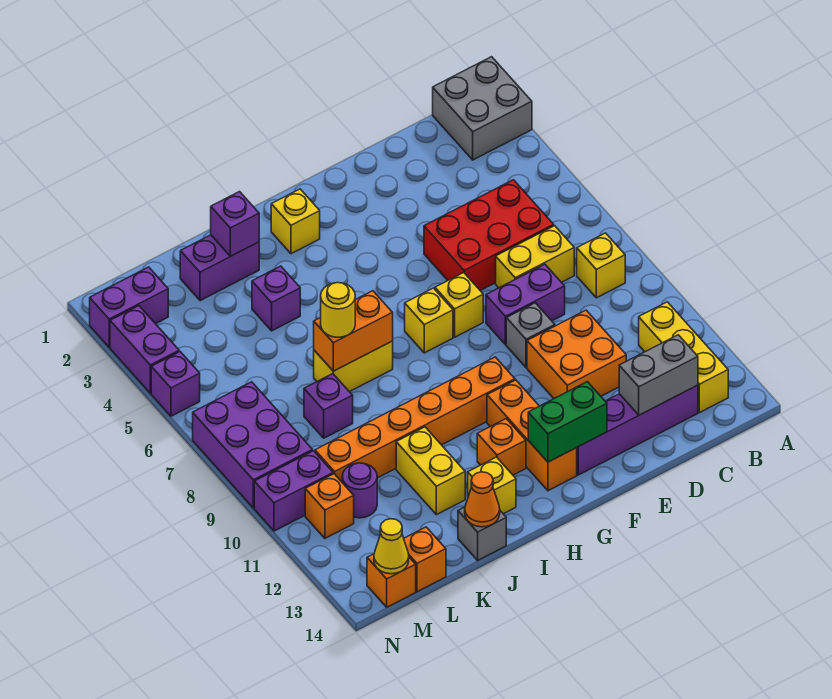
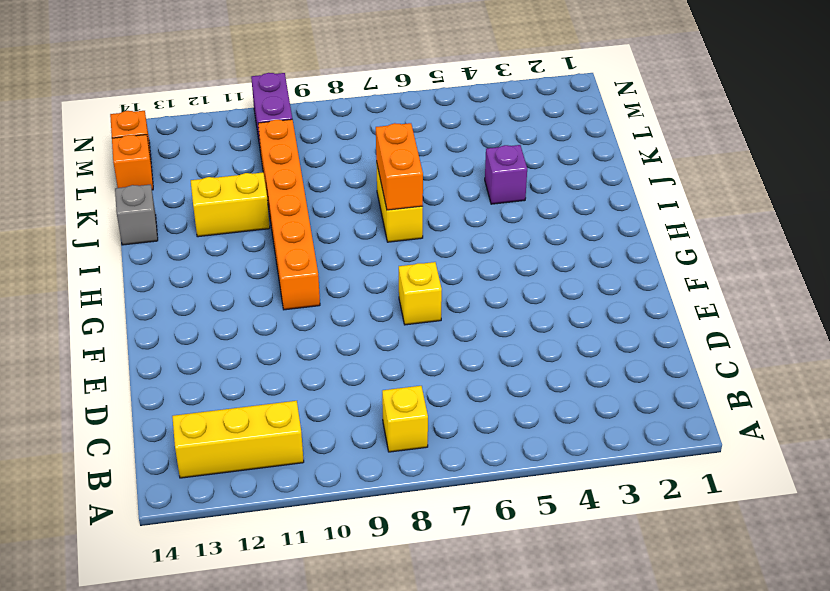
none -> grey brick A1:B2 level 1
none -> red brick C5:E6 level 1
none -> yellow brick C7:D7 level 1
none -> purple brick C13:F13 level 1

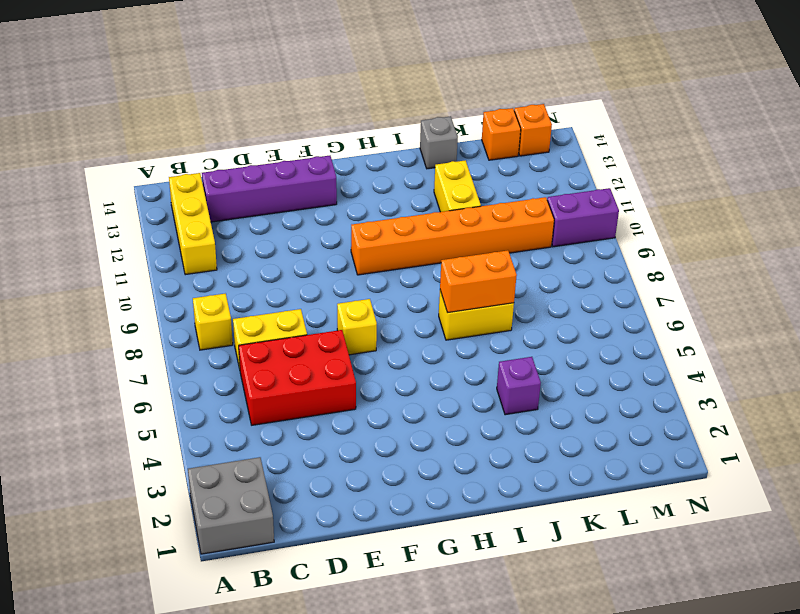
none -> purple brick D8:E8 level 1
none -> orange brick D10:E11 level 1
none -> grey brick E9 level 1
none -> yellow brick G7 level 1

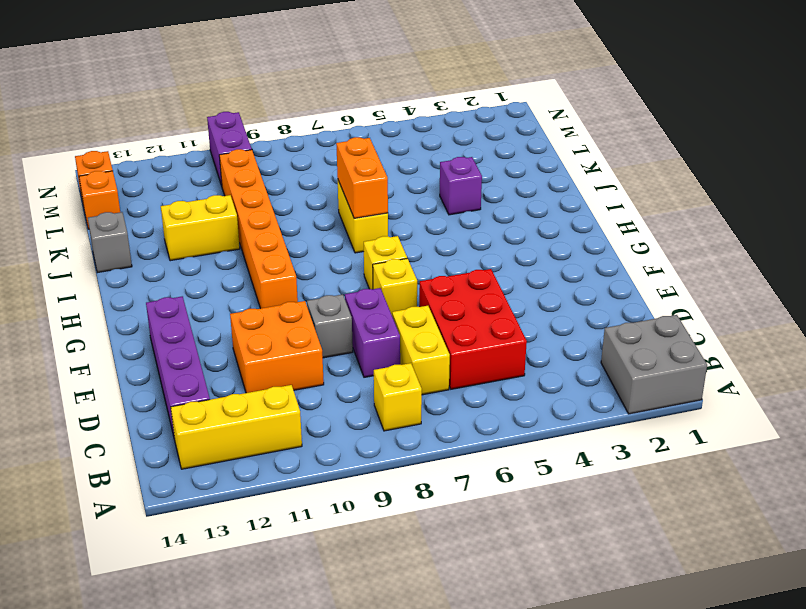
none -> orange brick G11:G13 level 1
none -> yellow brick H2 level 1
none -> orange brick H12 level 1
none -> yellow brick I13 level 1

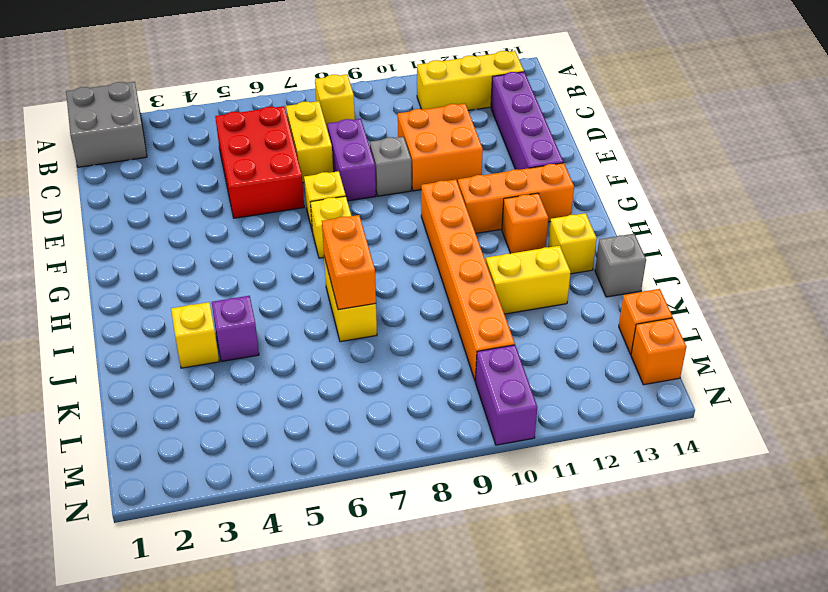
yellow brick J3 level 1 -> yellow brick H2 level 1
none -> purple brick J2:K2 level 1
none -> purple brick K8 level 1
none -> purple round brick L11 level 1
none -> purple brick M2:N2 level 1

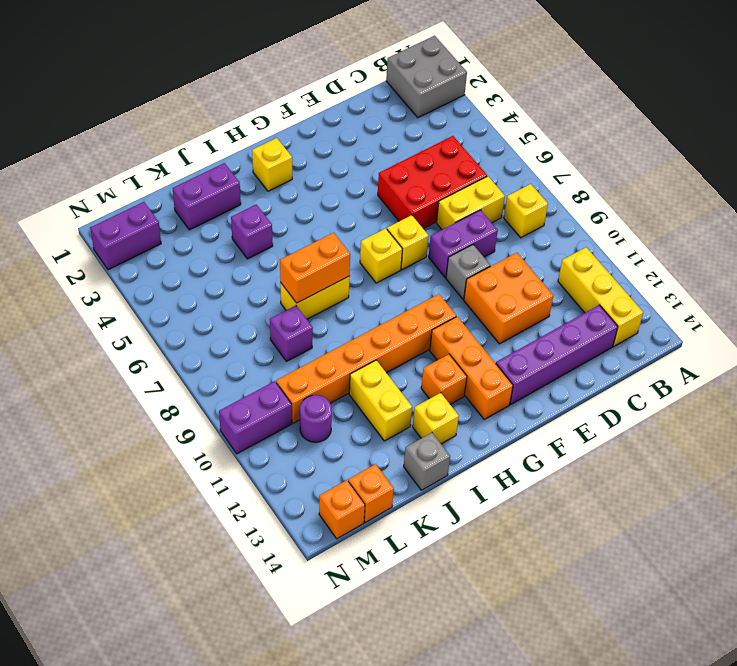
none -> purple brick M7:N9 level 1
none -> orange brick M11 level 1
none -> purple brick N3:N4 level 1
none -> purple brick N5 level 1

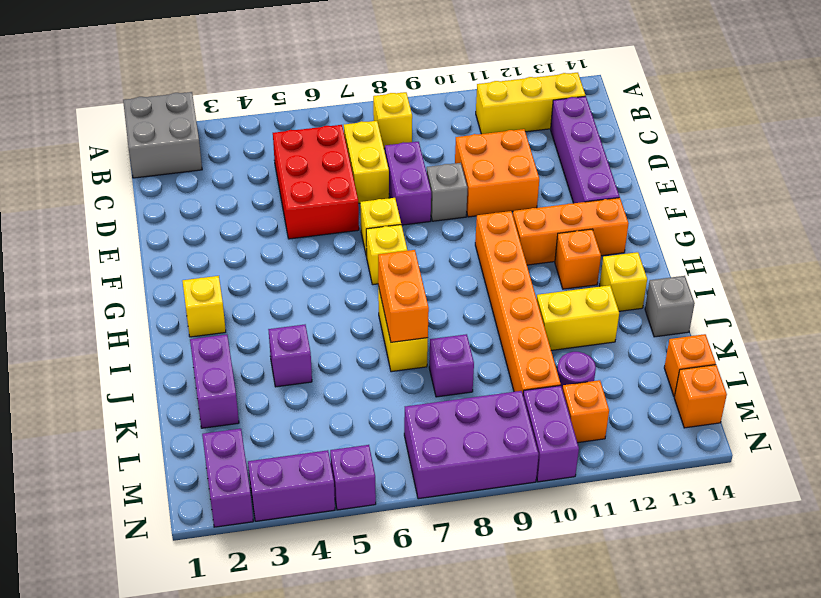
none -> grey brick C13:D13 level 2
none -> green brick F13:G13 level 2
none -> purple brick J2 level 2
none -> orange cone J14 level 2

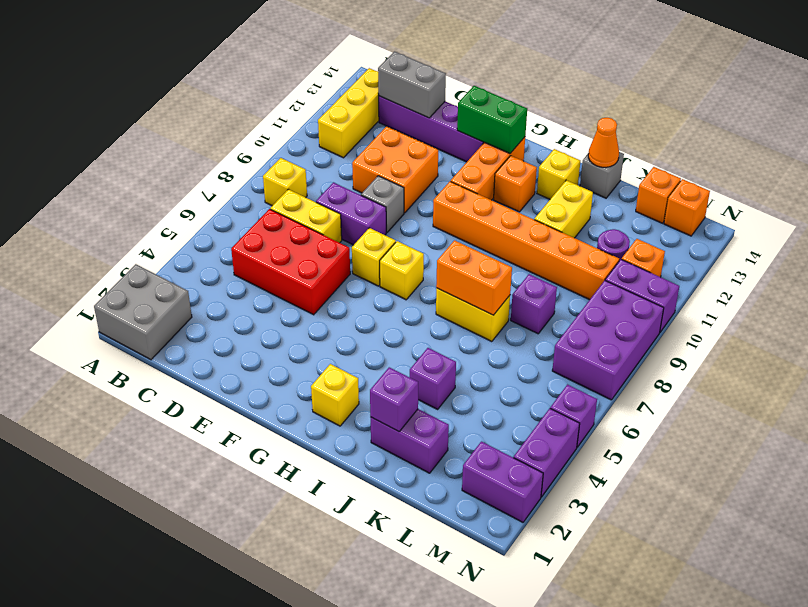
none -> yellow cone M14 level 2
none -> yellow round brick J7 level 3

